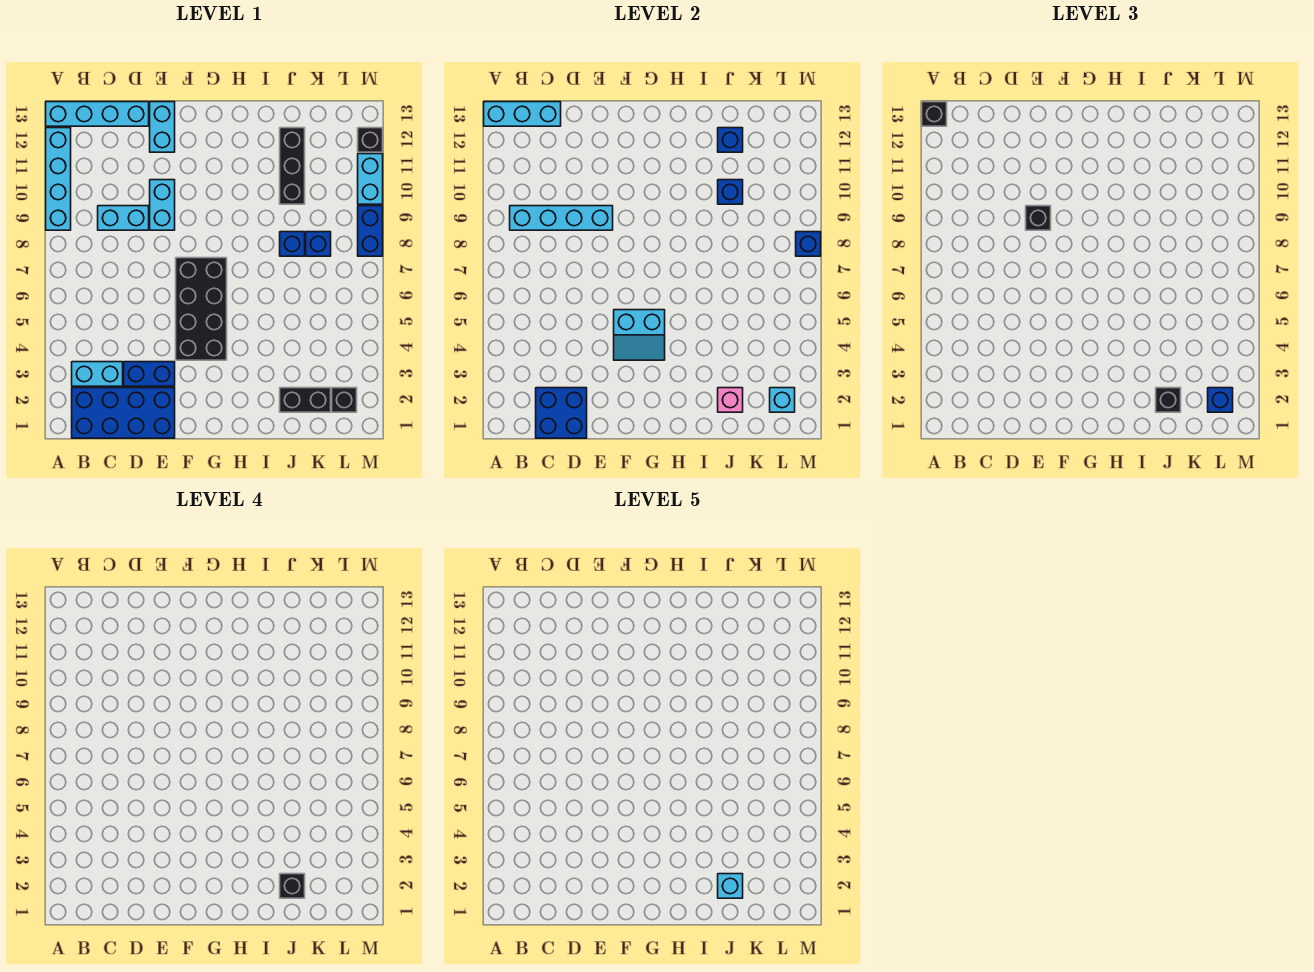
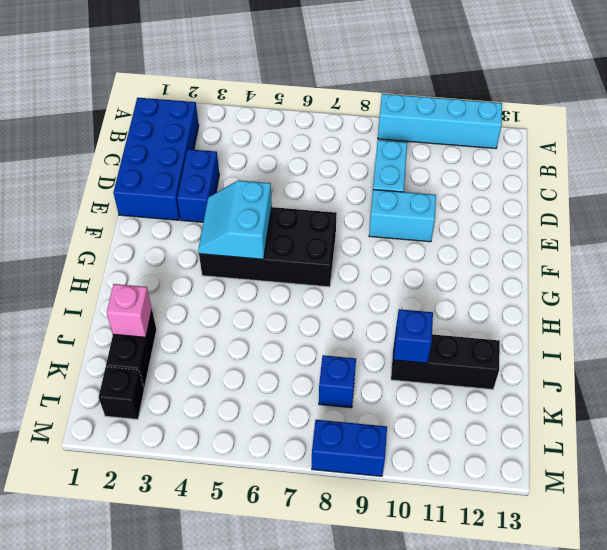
none -> cyan brick A13:D13 level 1
none -> cyan brick B3:C3 level 1
none -> cyan brick E12:E13 level 1
none -> blue brick J8 level 1

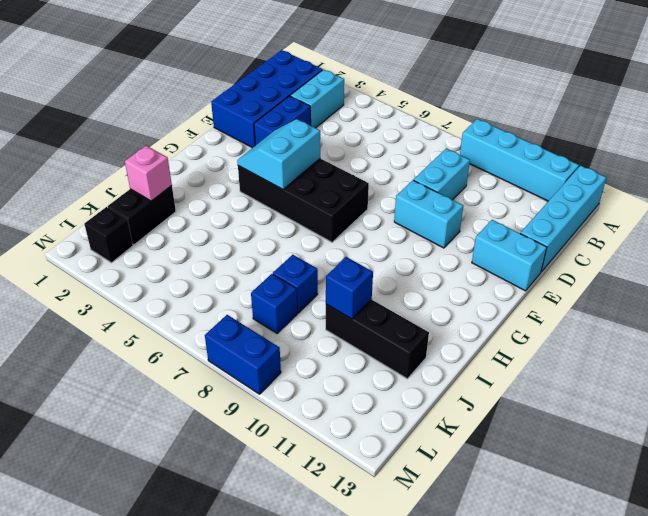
none -> cyan brick M10:M11 level 1
none -> black brick M12 level 1
none -> cyan brick A13:C13 level 2
none -> cyan brick B9:E9 level 2

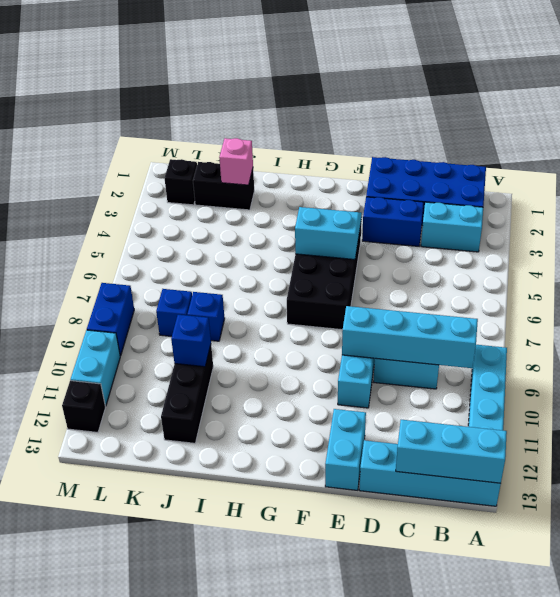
none -> blue brick C1:D2 level 2
none -> blue brick J12 level 2
none -> cyan brick L2 level 2
none -> blue brick M8 level 2

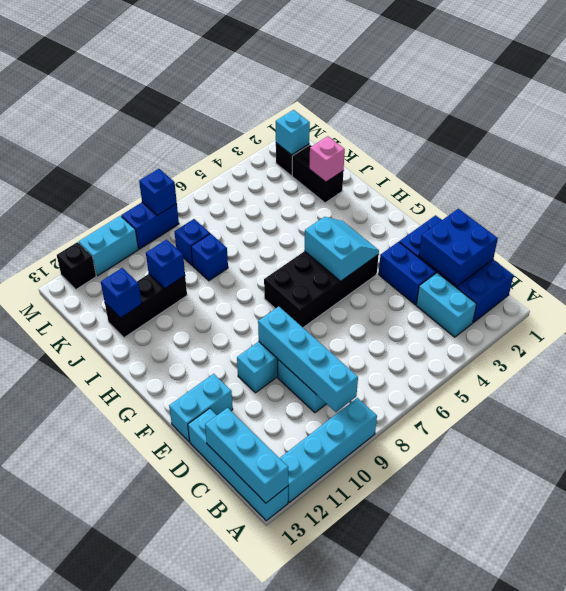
none -> black brick A13 level 3
none -> black brick E9 level 3
none -> black brick J2 level 3
none -> blue brick L2 level 3

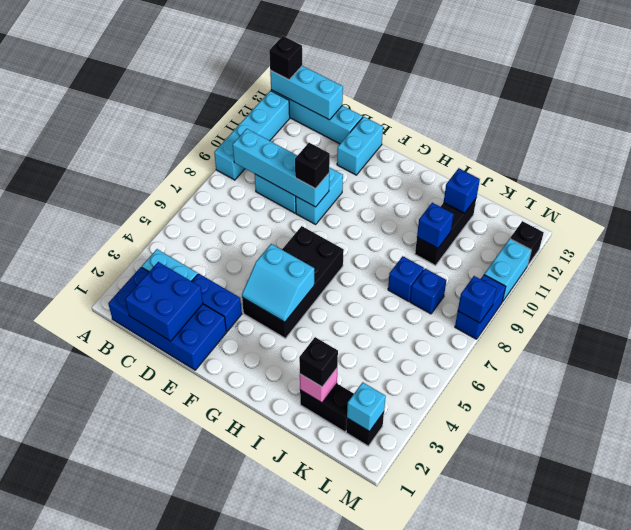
none -> blue brick L2 level 3
none -> black brick J2 level 4
none -> cyan brick J2 level 5

